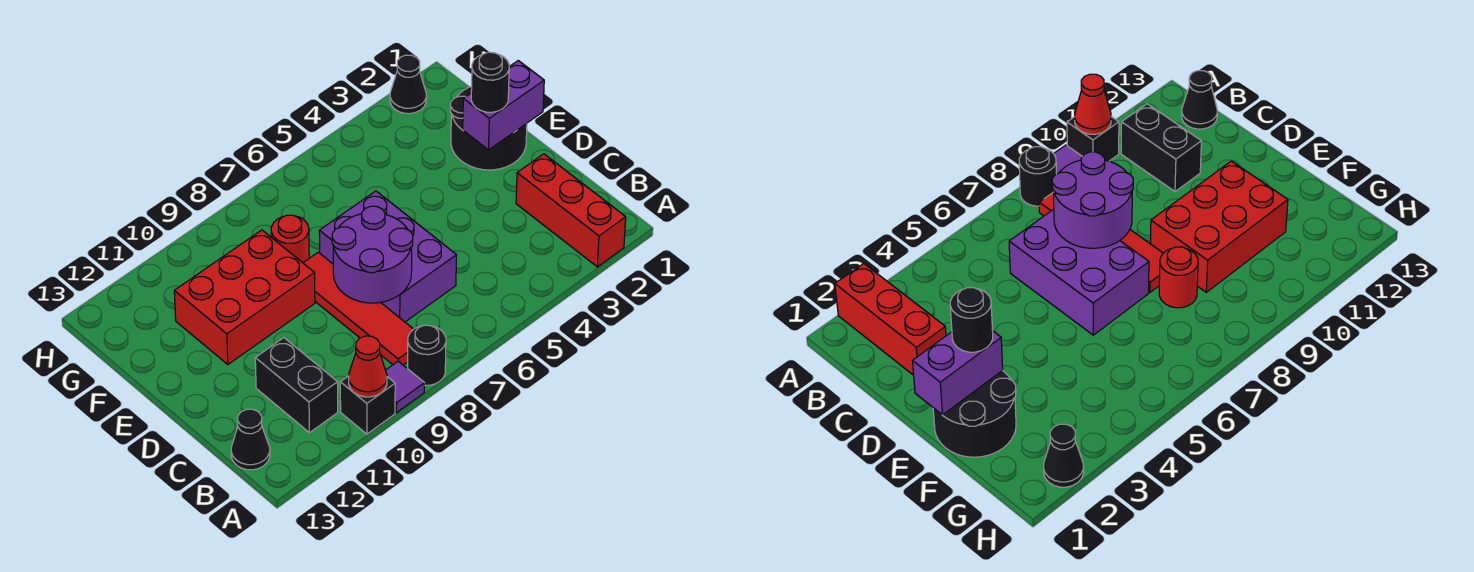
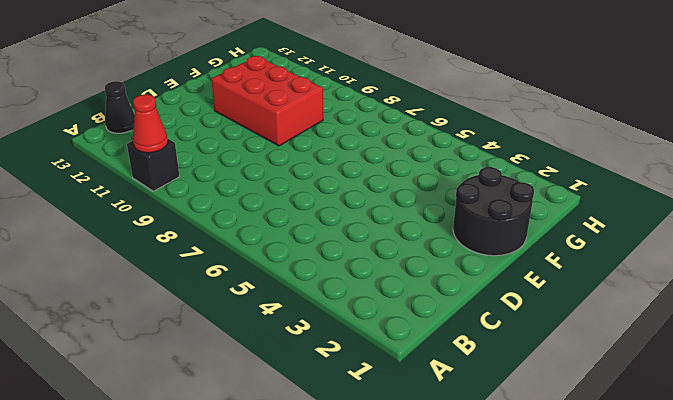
none -> red brick A2:C2 level 1
none -> black round brick A8 level 1
none -> purple tile A9 level 1

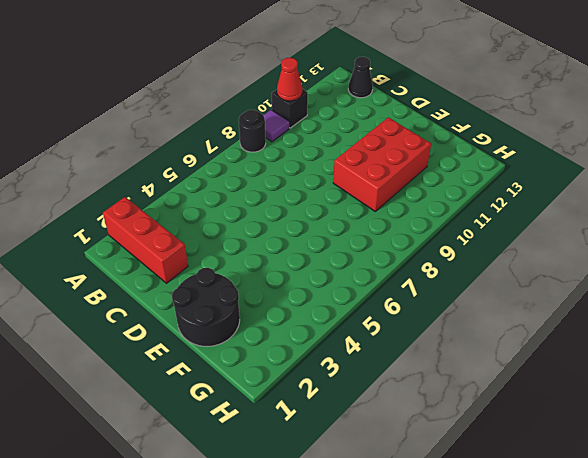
none -> red tile B8:E8 level 1
none -> black brick B11:C11 level 1
none -> purple brick C6:E7 level 1

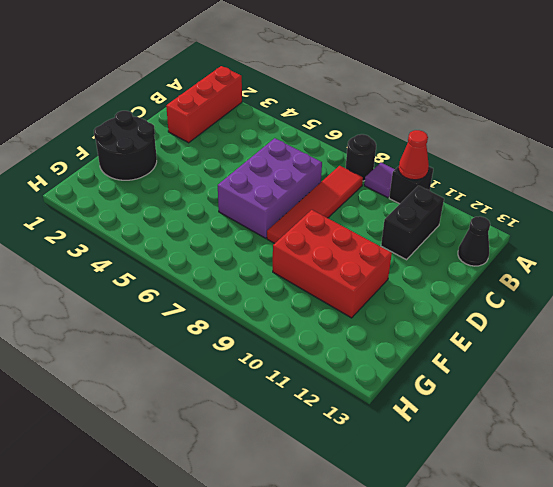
none -> red round brick F8 level 1
none -> black cone H2 level 1
none -> purple round brick C7:D8 level 2

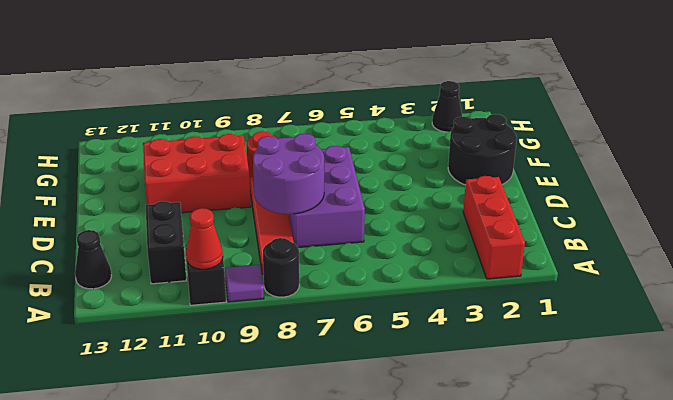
none -> purple brick E1:E2 level 2
none -> black round brick E2 level 3

